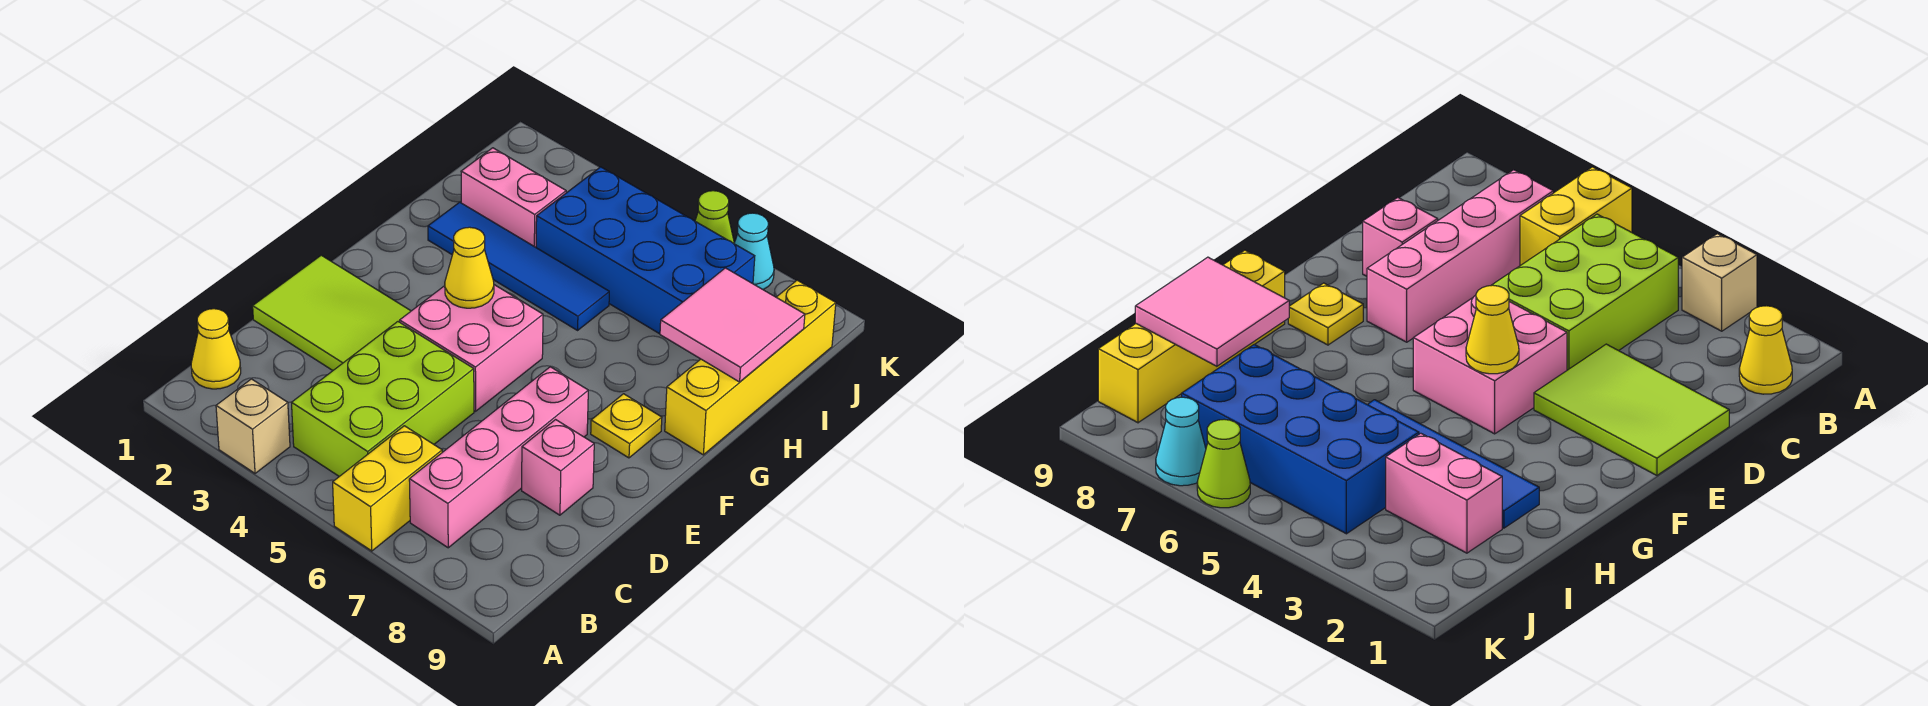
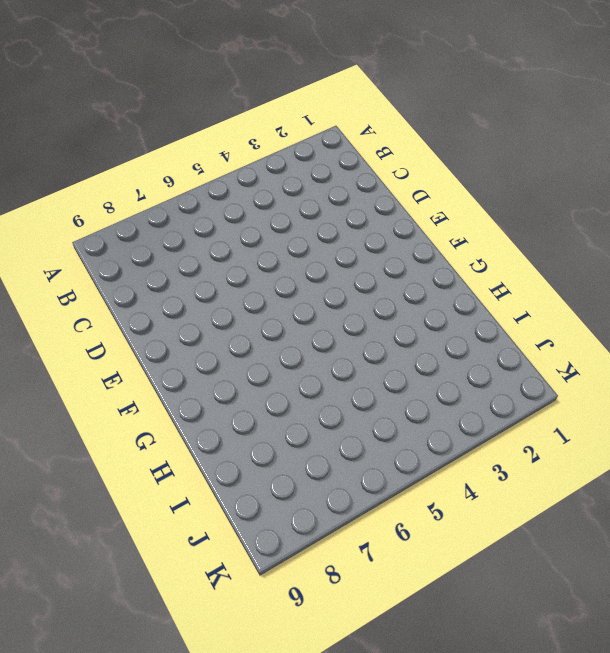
none -> tan brick A3 level 1
none -> yellow brick A6:B6 level 1
none -> yellow cone B1 level 1

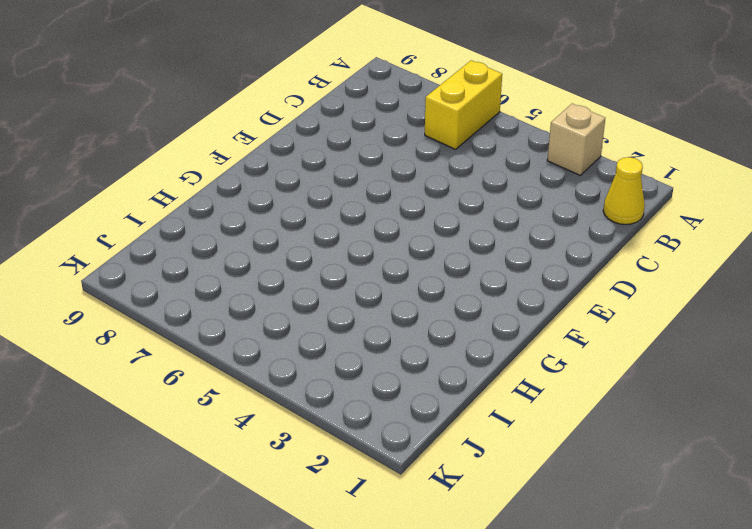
none -> lime brick B4:D5 level 1
none -> pink brick B7:E7 level 1
none -> lime tile D1:E3 level 1

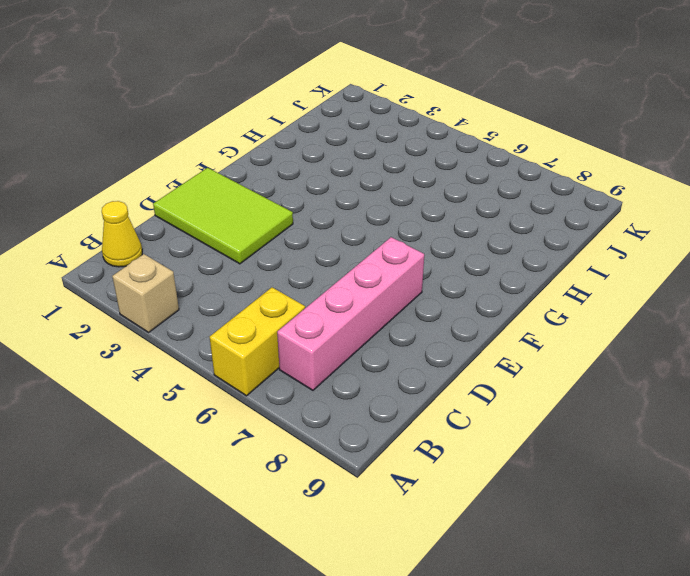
none -> lime brick B4:D5 level 1
none -> pink brick D8 level 1
none -> pink brick E4:F5 level 1

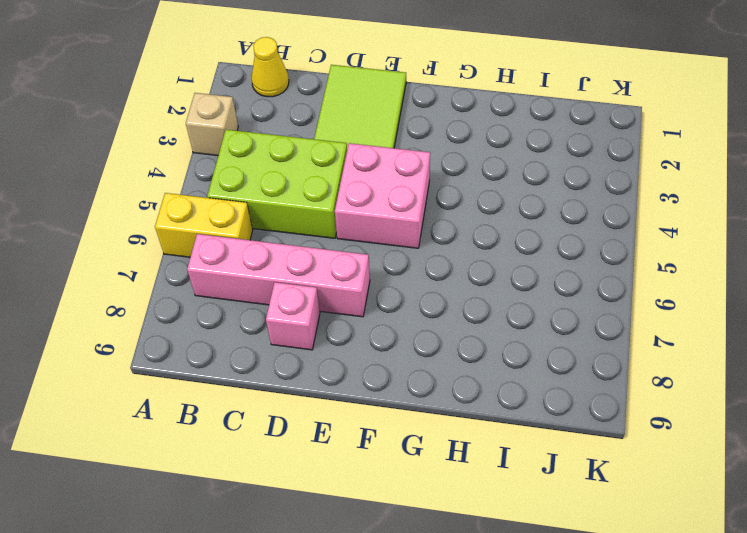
none -> yellow plate F8 level 1
none -> yellow brick G9:J9 level 1
none -> blue tile H2:H5 level 1

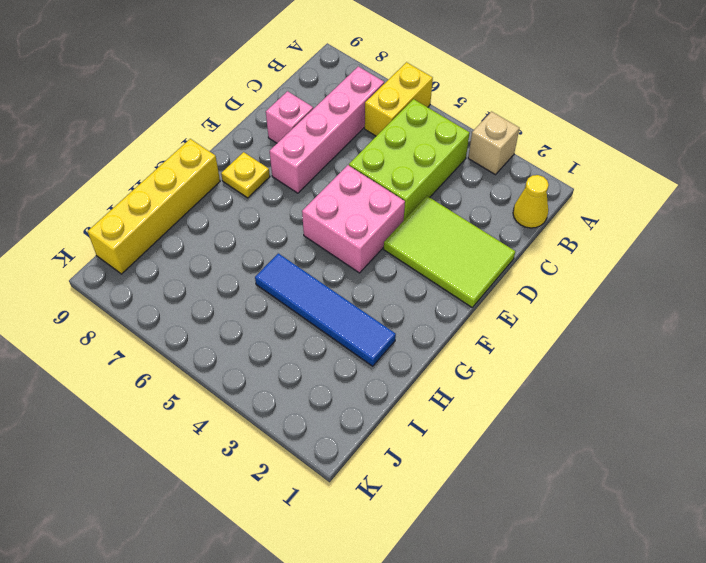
none -> pink brick I2:I3 level 1
none -> blue brick I4:J7 level 1
none -> lime cone K6 level 1

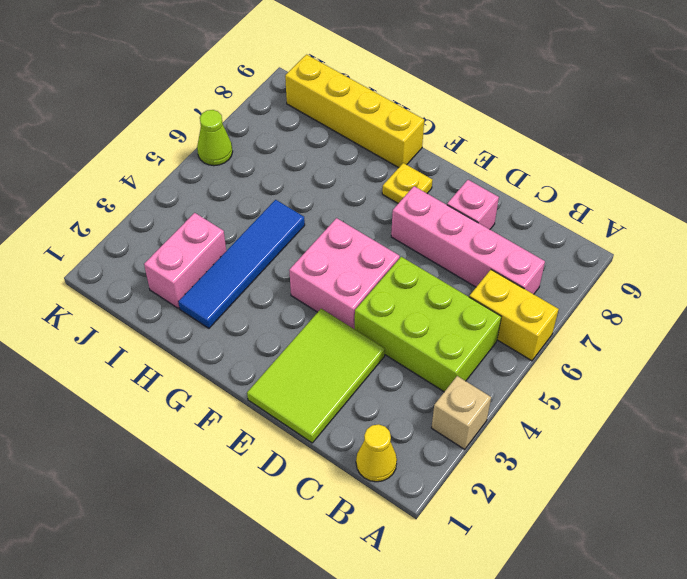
none -> blue brick I4:J7 level 1
none -> cyan cone K7 level 1
none -> yellow cone F4 level 2

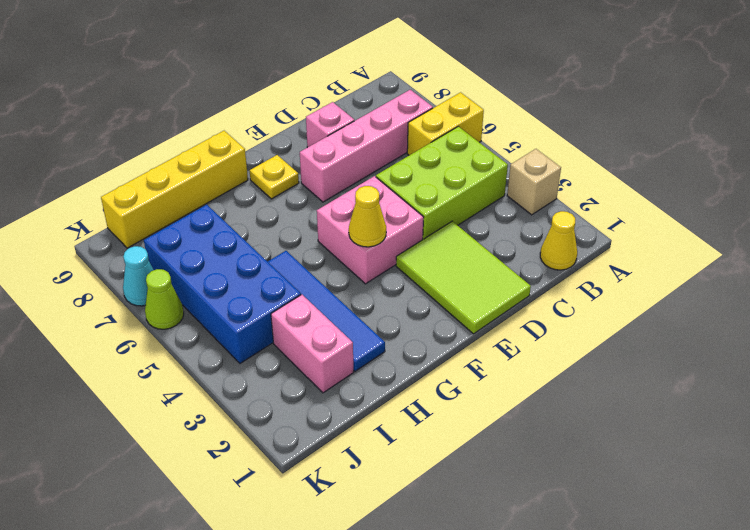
none -> pink tile H8:I9 level 2

